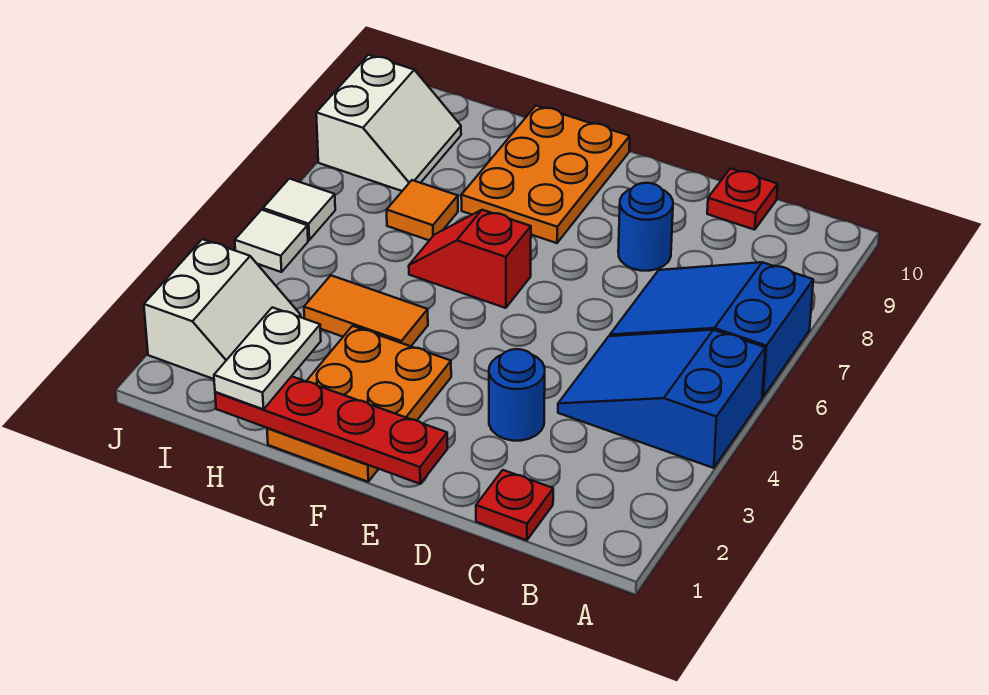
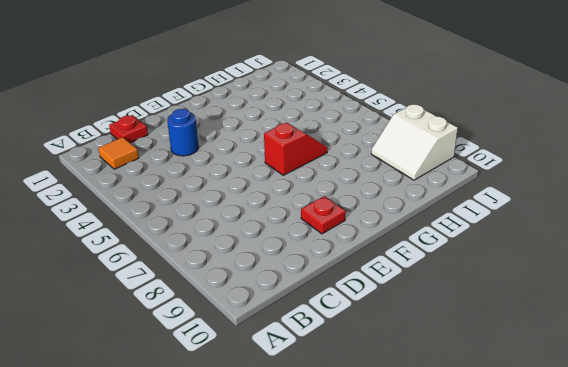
orange tile B2 level 1 -> orange tile H7 level 1
red plate E9 level 1 -> red plate C10 level 1
none -> blue slope A4:C5 level 1 top A
none -> blue slope A6:C7 level 1 top A
none -> blue round brick D8 level 1

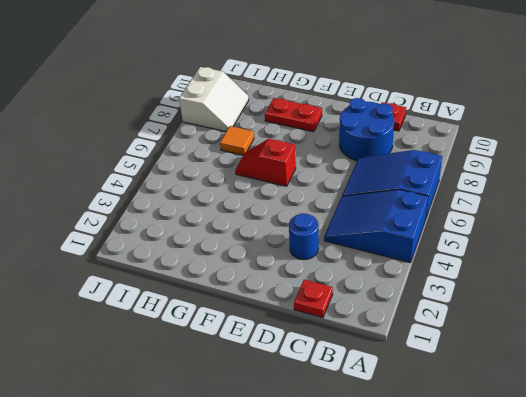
blue round brick C8:D9 level 1 -> blue round brick D8 level 1
red plate F9:G9 level 1 -> orange plate F8:G10 level 1
none -> orange plate F1:G3 level 1
none -> orange tile G4:H4 level 1
none -> white slope I2:J3 level 1 top J

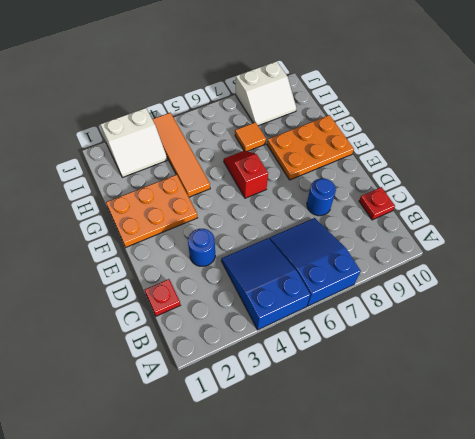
orange tile G4:J4 level 1 -> orange tile G4:H4 level 1
none -> white tile J5 level 1
none -> white tile J6 level 1
none -> red plate E1:H1 level 2

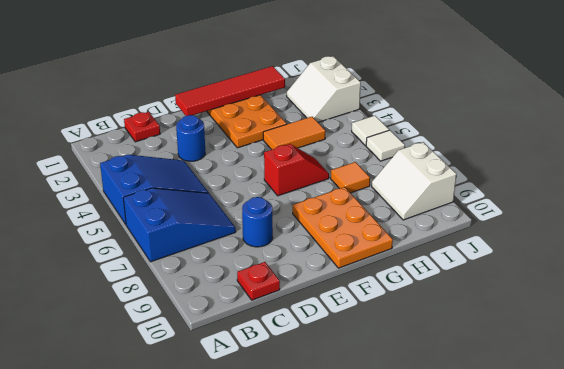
red tile E1:H1 level 2 -> red plate E1:H1 level 2
none -> white plate H1:H2 level 3

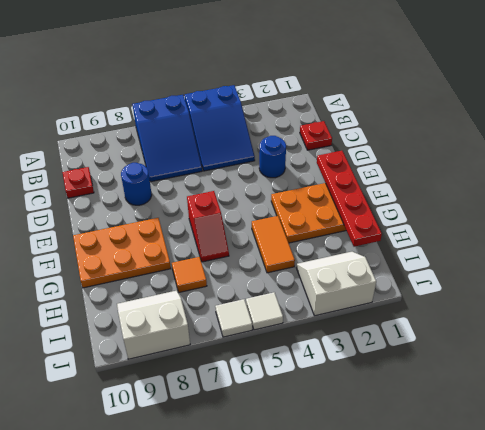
none -> white plate H1:H2 level 3

